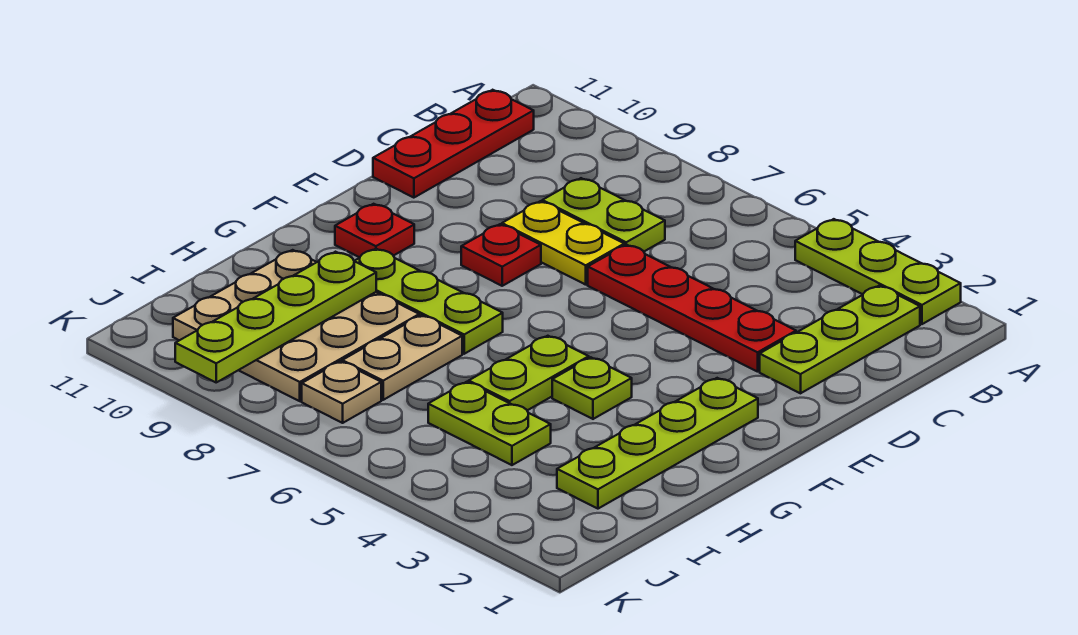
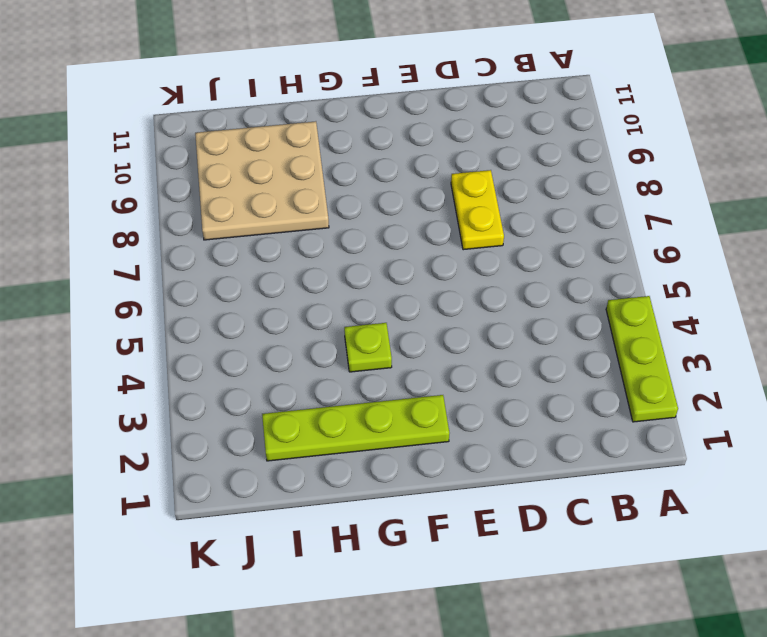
none -> lime plate B2:D2 level 1
none -> red plate B11:D11 level 1
none -> lime plate C7:C8 level 1

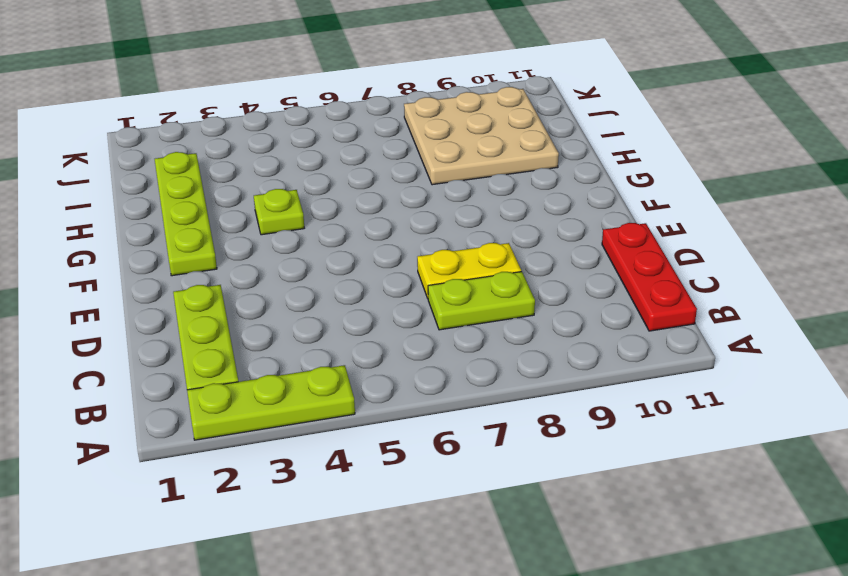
none -> red plate D3:D6 level 1
none -> red plate E8 level 1
none -> red plate F10 level 1

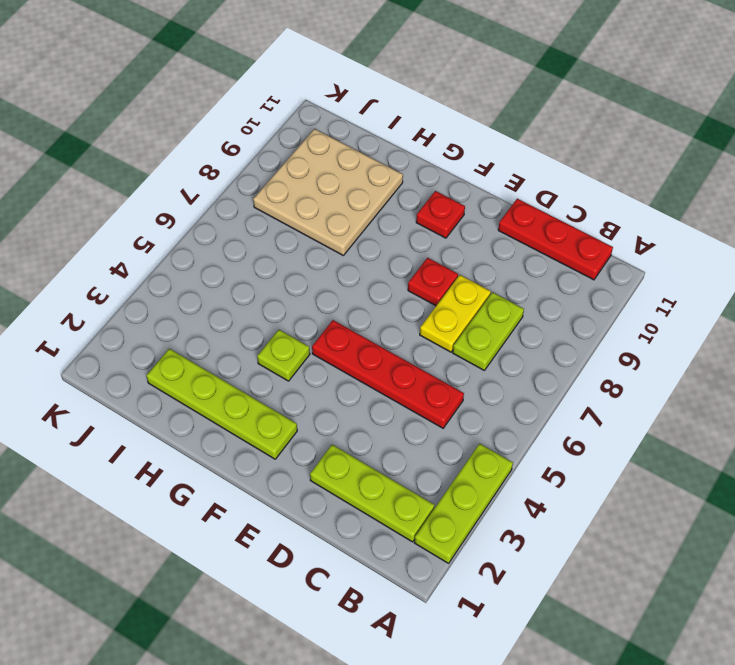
red plate C5:F5 level 1 -> red plate D3:D6 level 1
none -> lime plate G5:H5 level 1
none -> lime plate G7:G9 level 1
none -> tan plate H7:I7 level 1

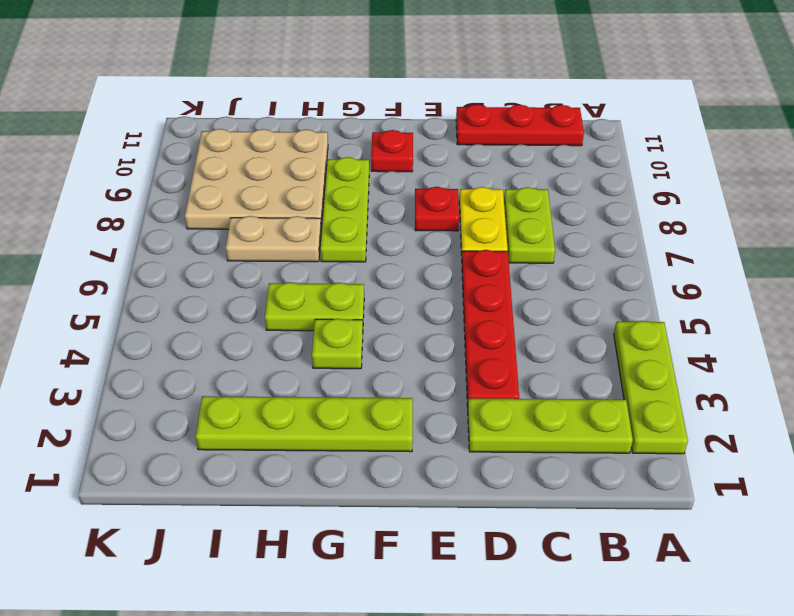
none -> lime plate I4:I5 level 1
none -> tan plate J7 level 1
none -> lime plate H9:K9 level 2

